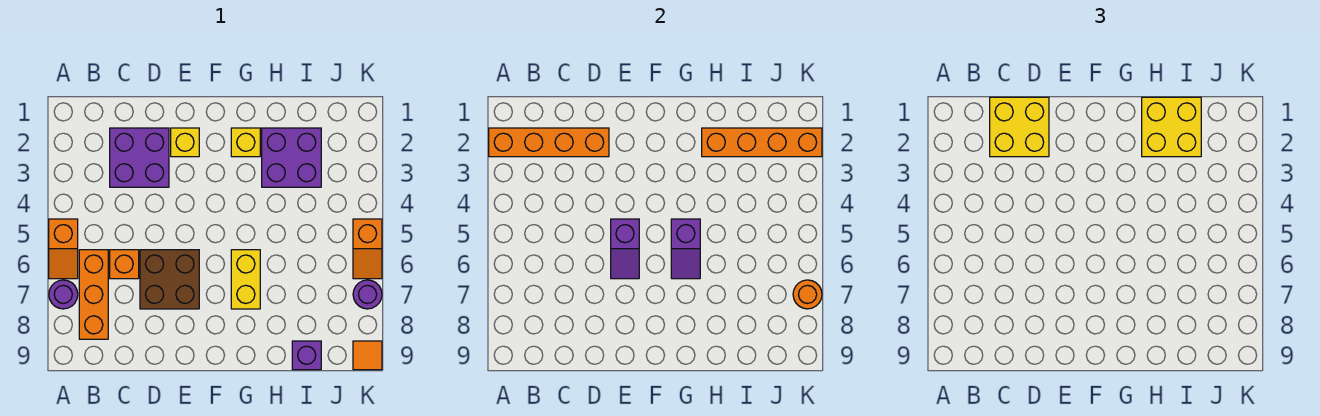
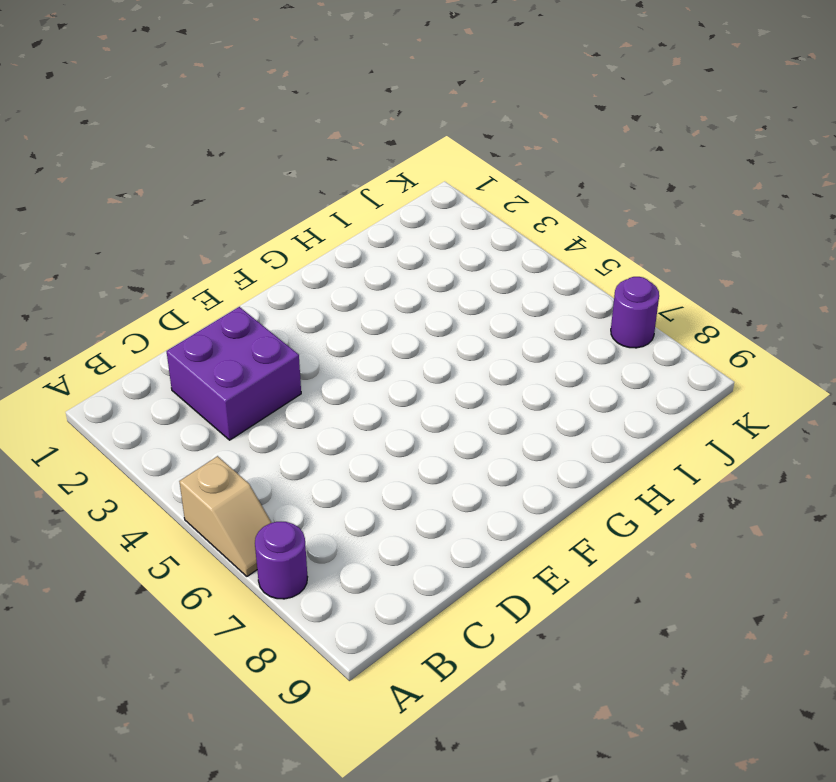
tan slope A5:A6 level 1 top 5 -> orange slope A5:A6 level 1 top 5
none -> orange brick B6:B8 level 1
none -> orange brick C6 level 1
none -> brown brick D6:E7 level 1

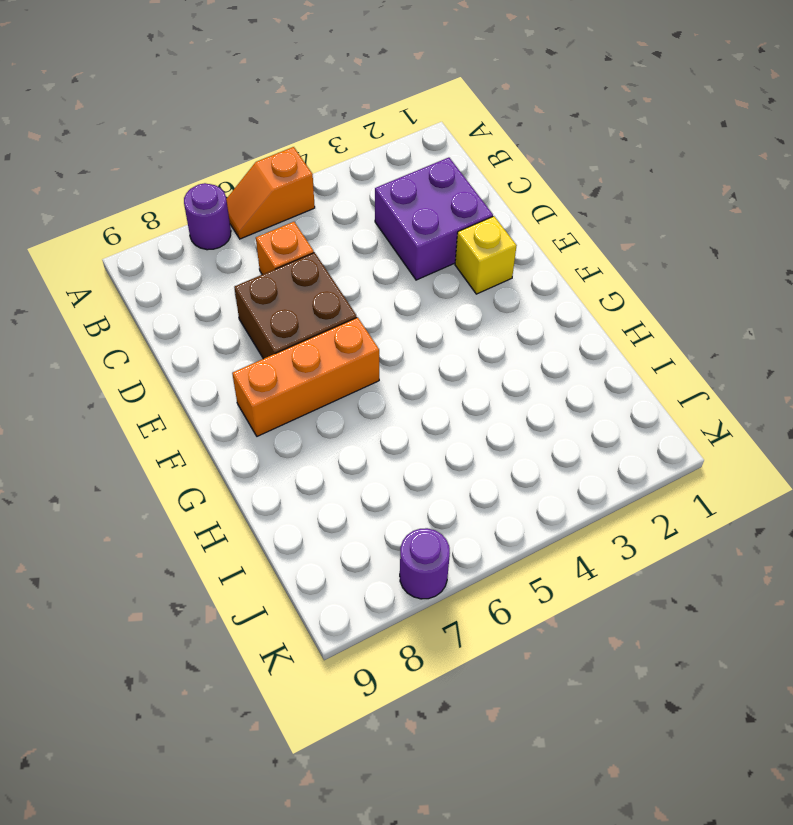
orange brick F6:F8 level 1 -> orange brick B6:B8 level 1
none -> yellow brick G2 level 1
none -> yellow brick G6:G7 level 1
none -> purple brick H2:I3 level 1

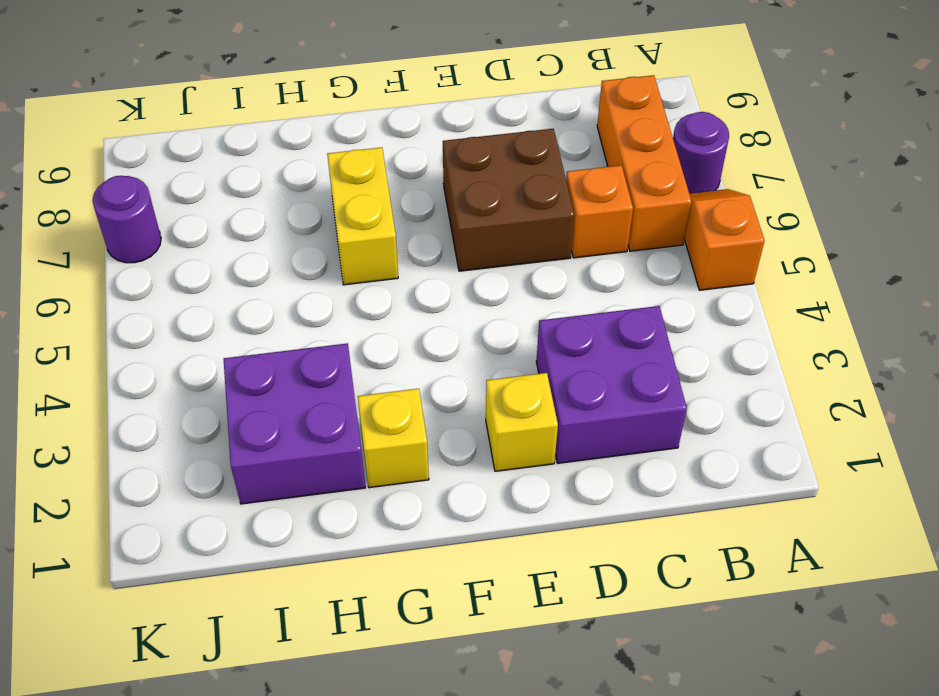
none -> purple brick I9 level 1
none -> orange slope K5:K6 level 1 top 5
none -> orange tile K9 level 1

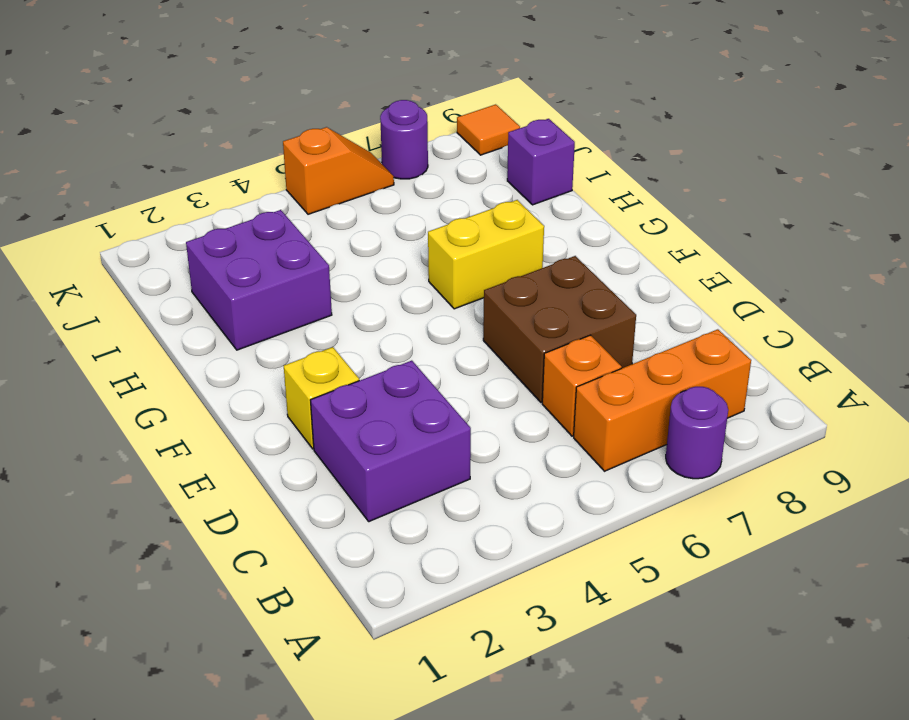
none -> orange slope A5:A6 level 1 top 5
none -> yellow brick G2 level 1
none -> orange brick A2:D2 level 2

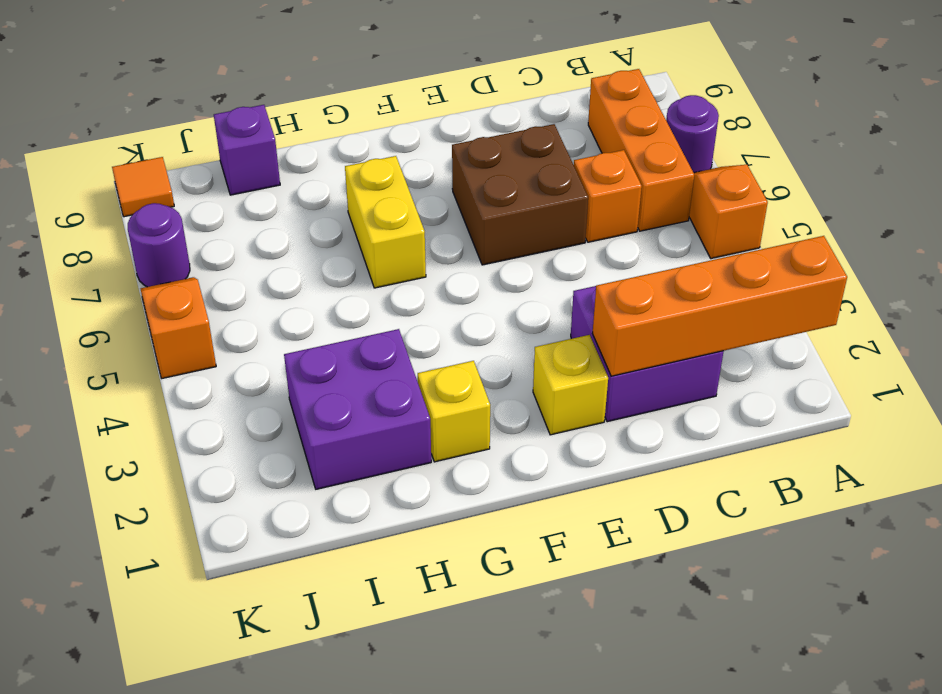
none -> purple slope E5:E6 level 2 top 5
none -> purple slope G5:G6 level 2 top 5
none -> orange brick H2:K2 level 2

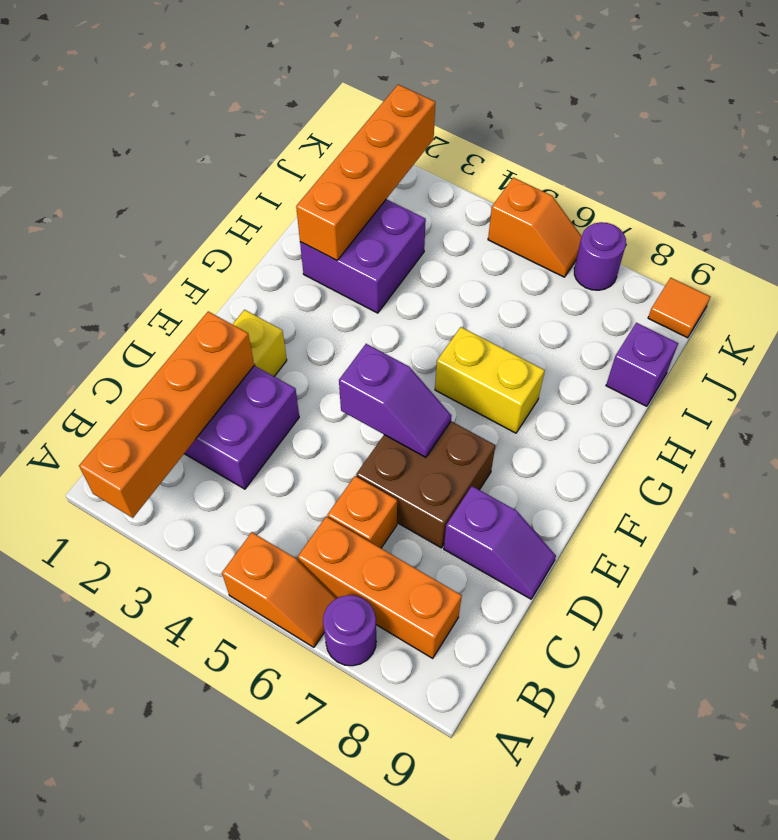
purple slope D8:D9 level 1 top 8 -> purple slope G5:G6 level 2 top 5
none -> yellow brick G2 level 1
none -> orange round brick K7 level 2
none -> yellow brick C1:D2 level 3

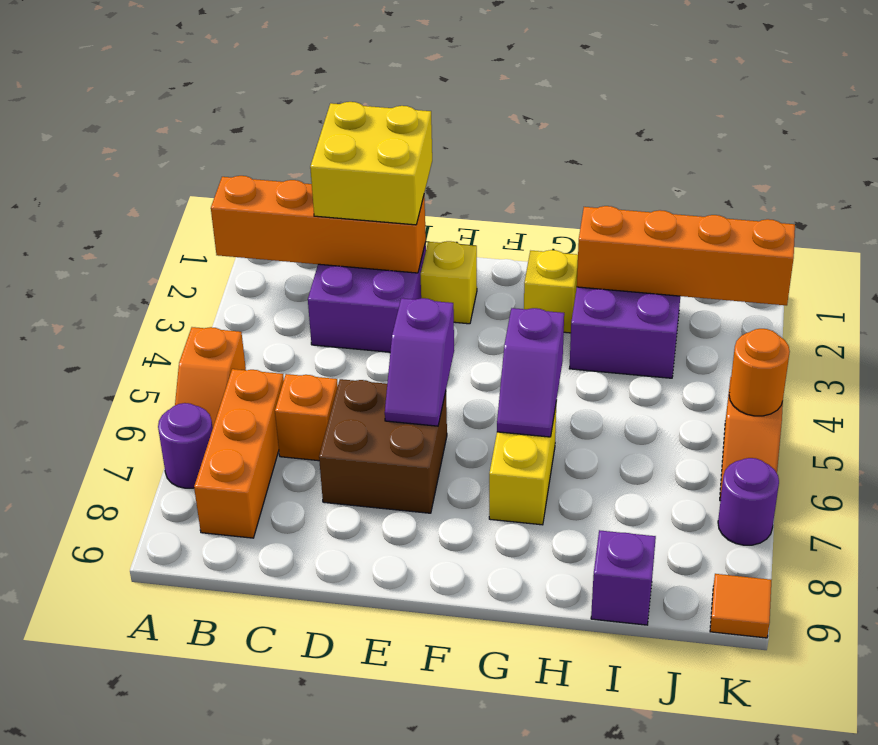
orange round brick K5 level 2 -> orange round brick K7 level 2
none -> yellow brick H1:I2 level 3

